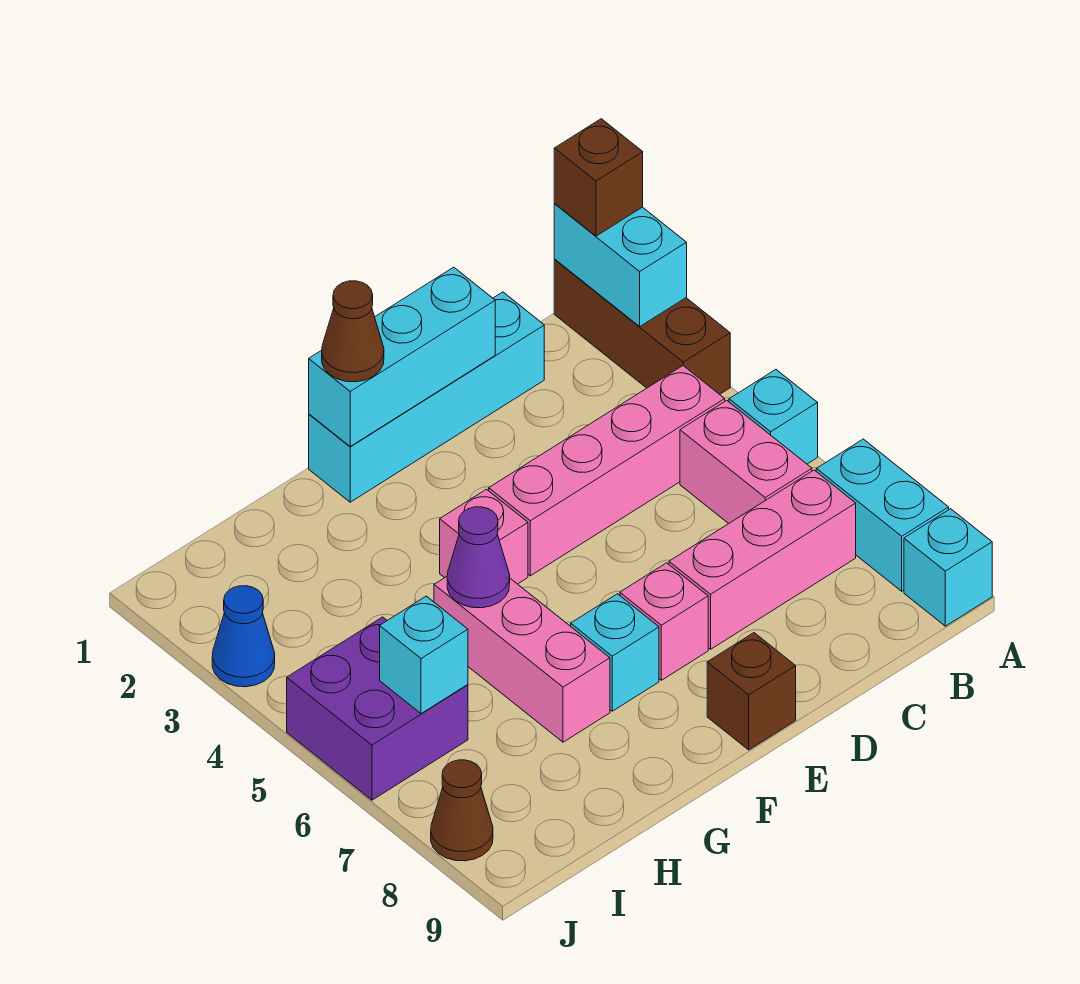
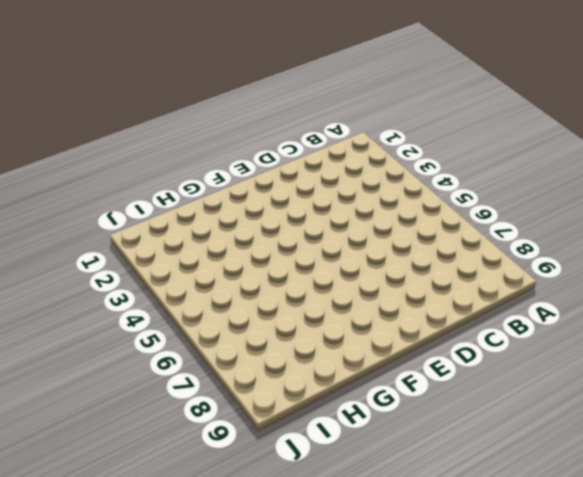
none -> brown brick A1:A3 level 1
none -> cyan brick A5 level 1
none -> cyan brick A7:A8 level 1

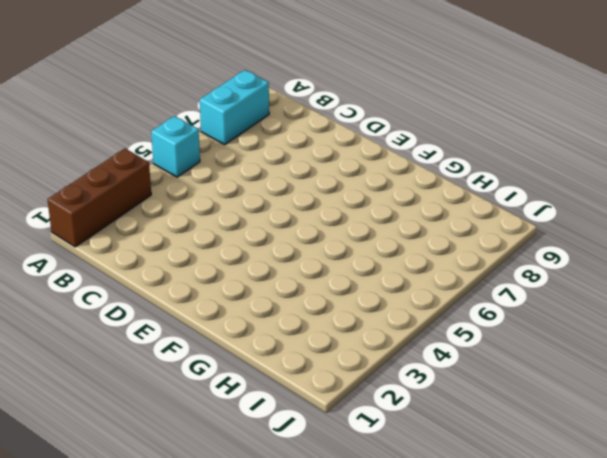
none -> cyan brick A9 level 1
none -> pink brick B4:E4 level 1
none -> pink brick B5:B6 level 1

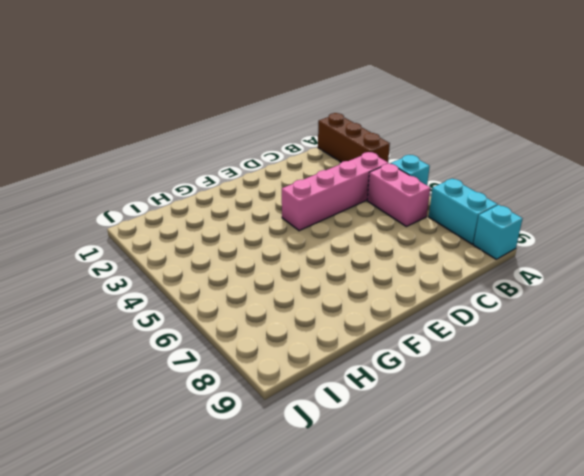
none -> pink brick B7:D7 level 1
none -> cyan brick C1:F1 level 1
none -> pink brick E7 level 1

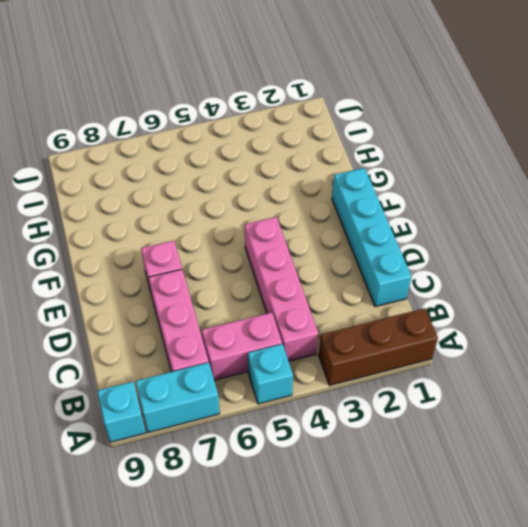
none -> brown brick E9 level 1
none -> pink brick F4 level 1
none -> cyan brick F7 level 1

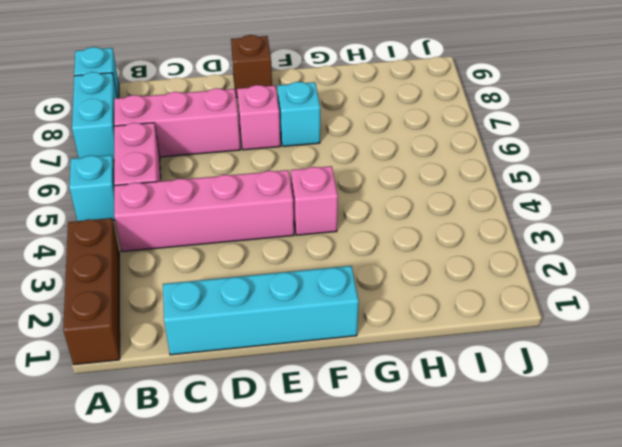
none -> pink brick G5:G7 level 1
none -> purple brick I5:J6 level 1
none -> blue cone J3 level 1

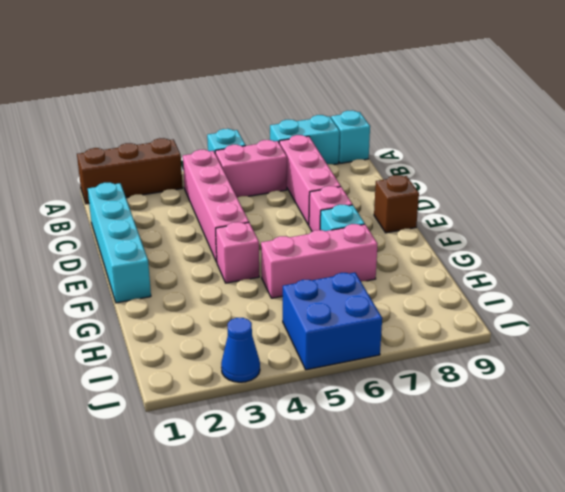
blue brick I5:J6 level 1 -> purple brick I5:J6 level 1
none -> brown cone J8 level 1
none -> cyan brick A1:A2 level 2
none -> cyan brick D1:F1 level 2

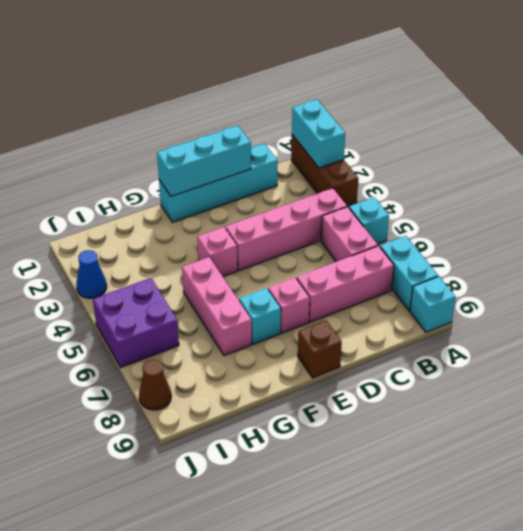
none -> purple cone G5 level 2
none -> cyan brick I6 level 2
none -> brown brick A1 level 3

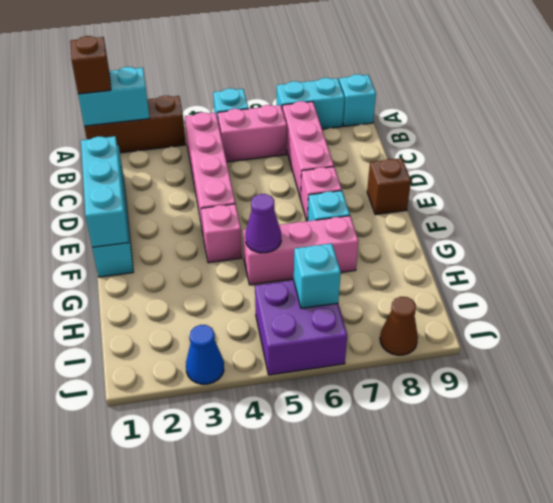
none -> brown cone F1 level 3

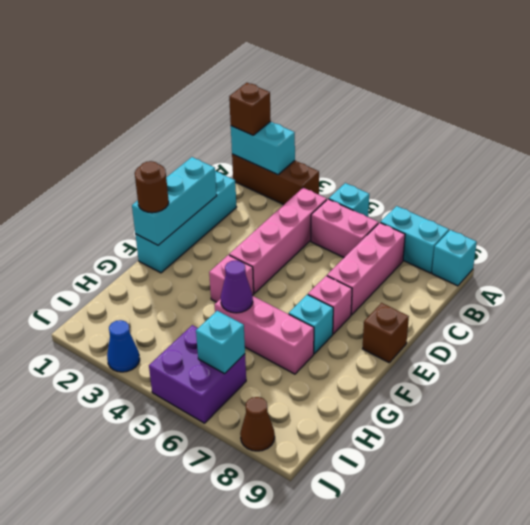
brown round brick F1 level 3 -> brown cone F1 level 3

